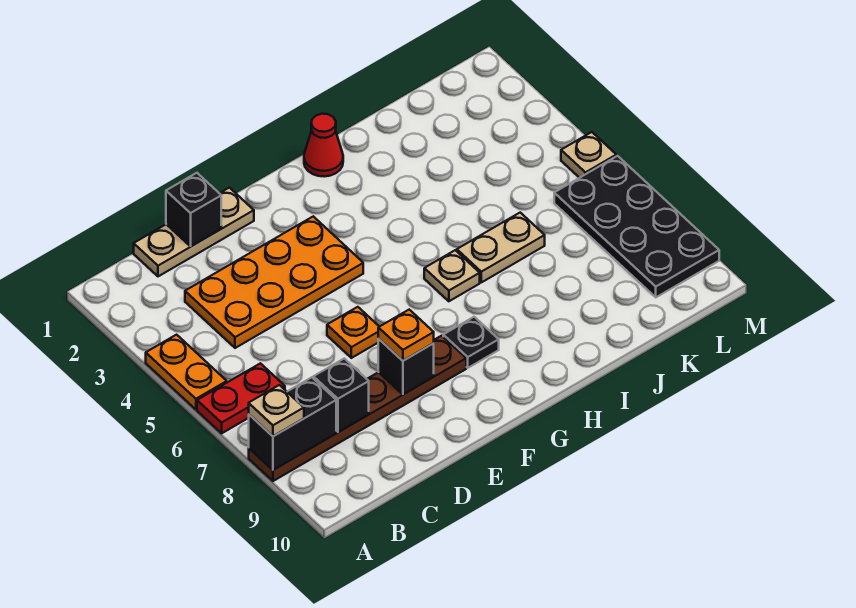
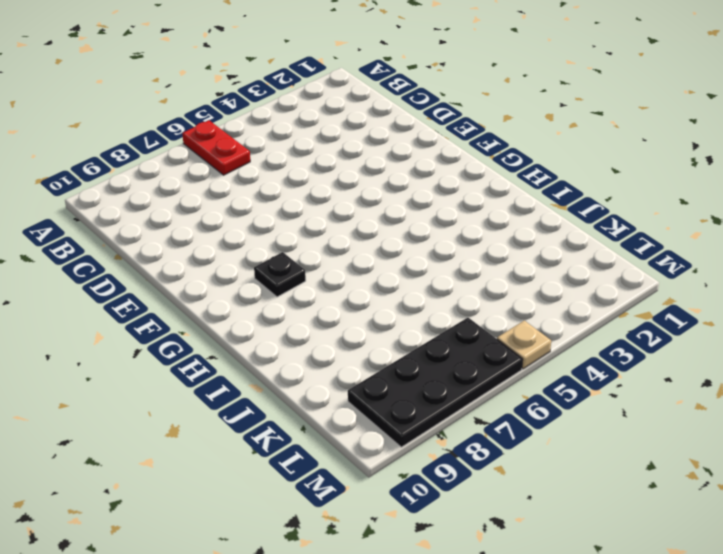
none -> orange plate A4:A5 level 1
none -> brown plate A8:F8 level 1
none -> tan plate C1:E1 level 1

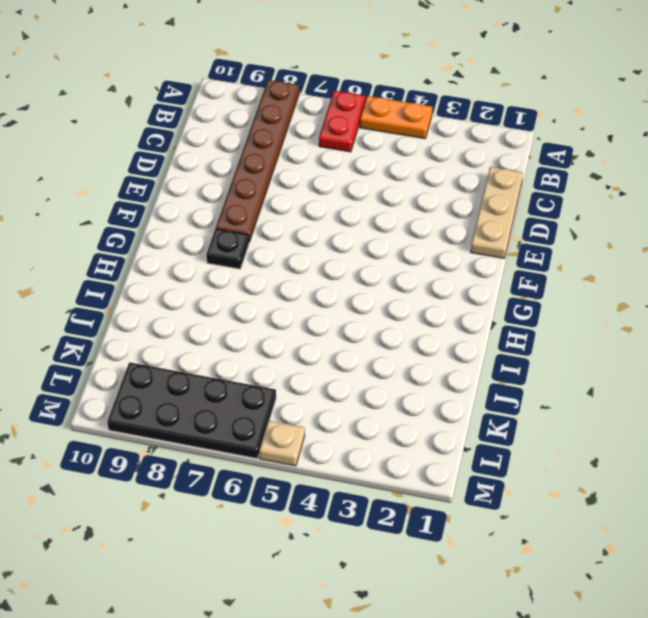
none -> orange plate C3:F4 level 1
none -> orange plate E6 level 1
none -> red cone H1 level 1

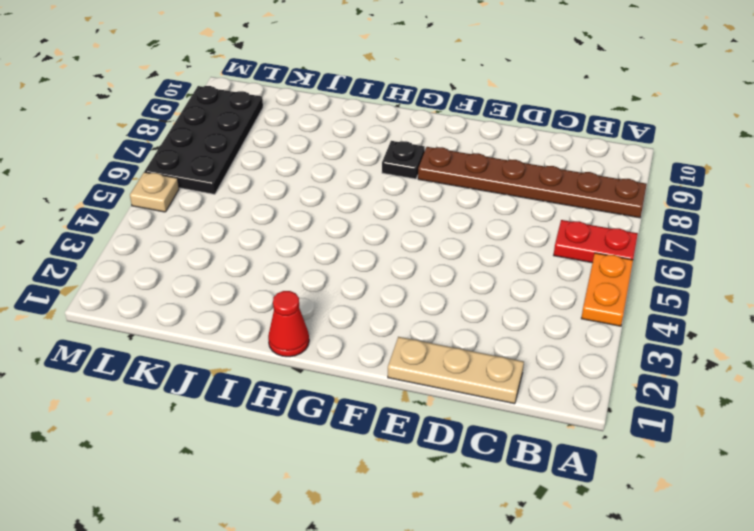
none -> orange plate C3:F4 level 1
none -> orange plate E6 level 1
none -> tan plate H6 level 1

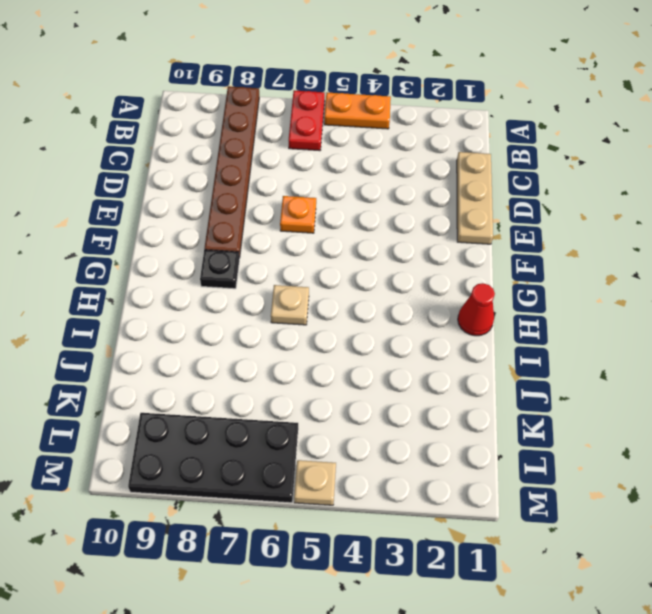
none -> orange plate C3:F4 level 1
none -> tan plate I6:J6 level 1
none -> black brick A8:B8 level 2

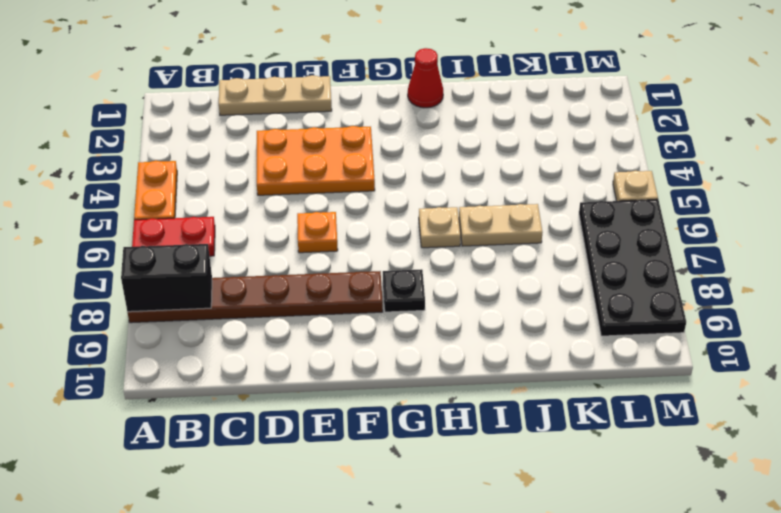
orange plate D3:F4 level 1 -> orange plate C3:F4 level 1
none -> black brick C8 level 2
none -> black brick D1 level 2
none -> black brick E8 level 2

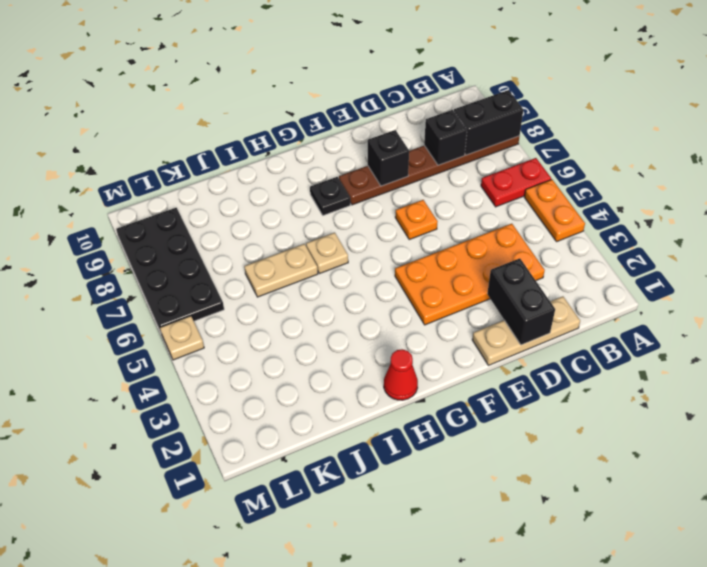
black brick D1:D2 level 2 -> black brick D1 level 2
none -> tan plate A8 level 3
none -> orange plate E8 level 3

